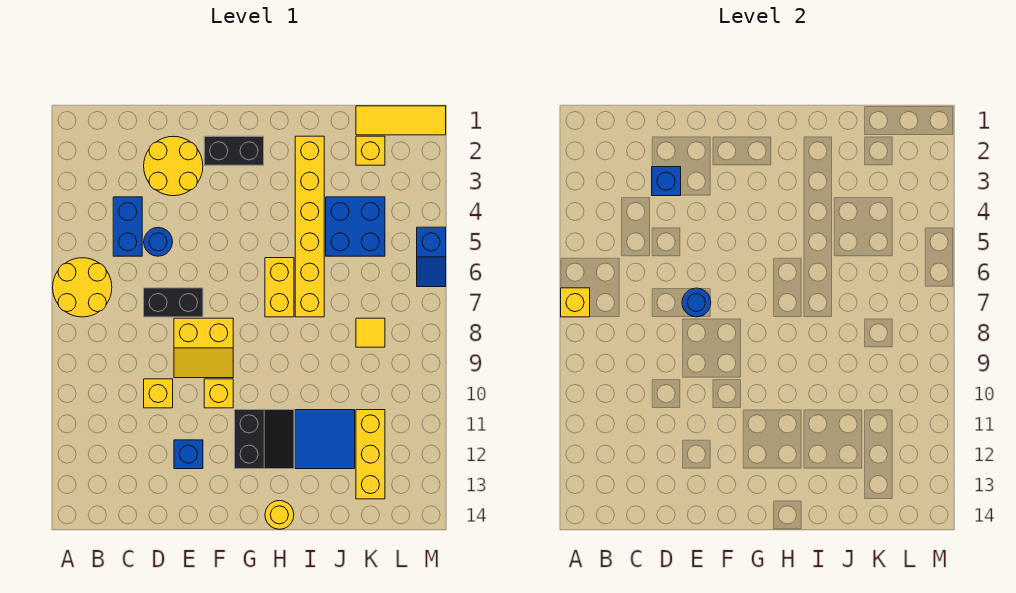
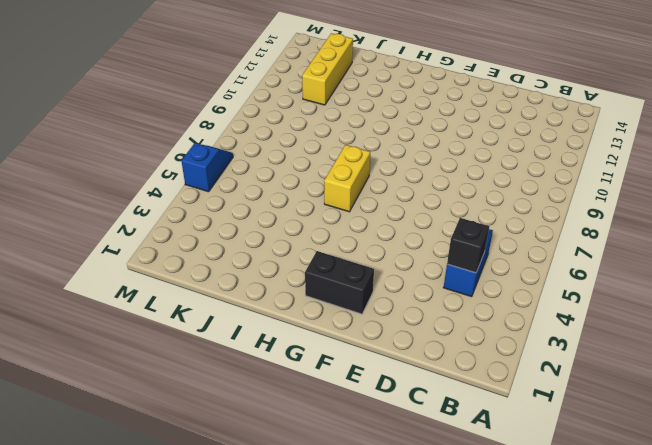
black brick C4 level 2 -> none
none -> yellow round brick A6:B7 level 1
none -> yellow round brick D2:E3 level 1
none -> blue round brick D5 level 1

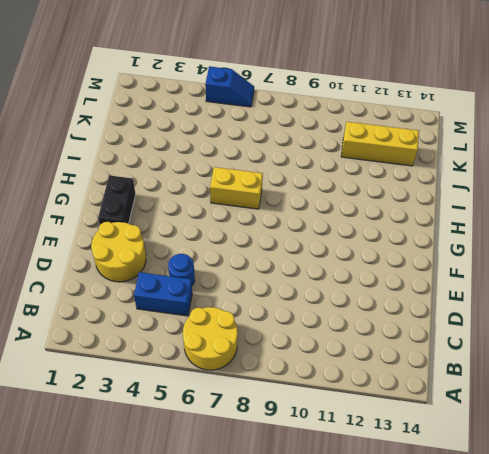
none -> black brick D7:E7 level 1
none -> yellow brick D10 level 1
none -> yellow slope E8:F9 level 1 top 8

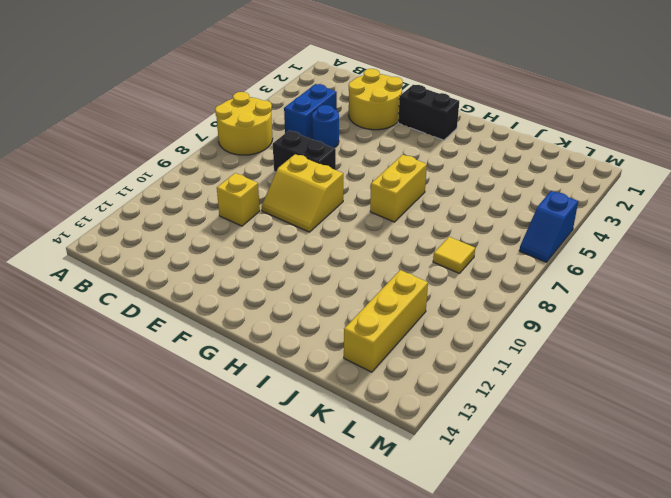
none -> blue brick E12 level 1
none -> yellow brick F10 level 1
none -> black slope G11:H12 level 1 top G

